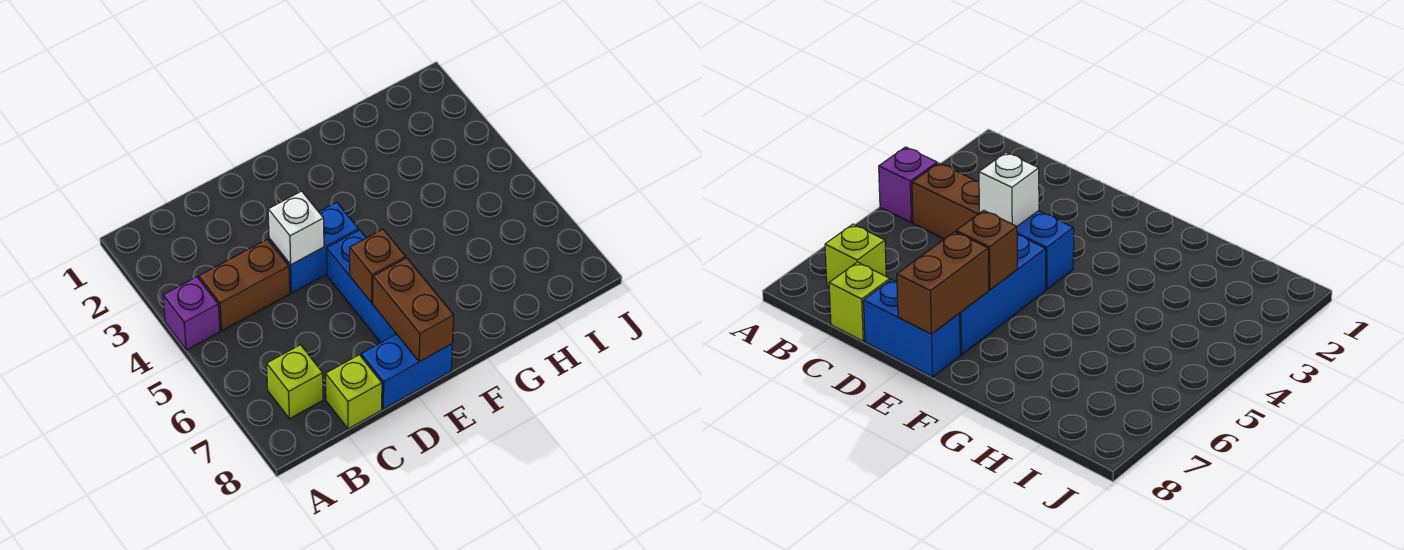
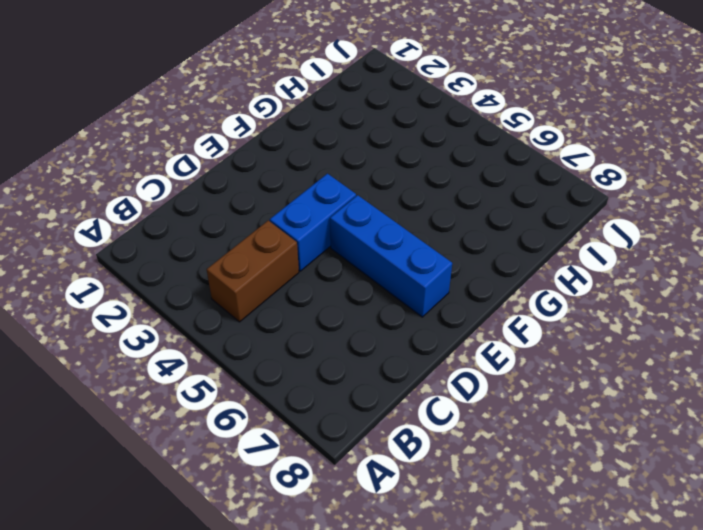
none -> purple brick A4 level 1
none -> lime brick B7 level 1

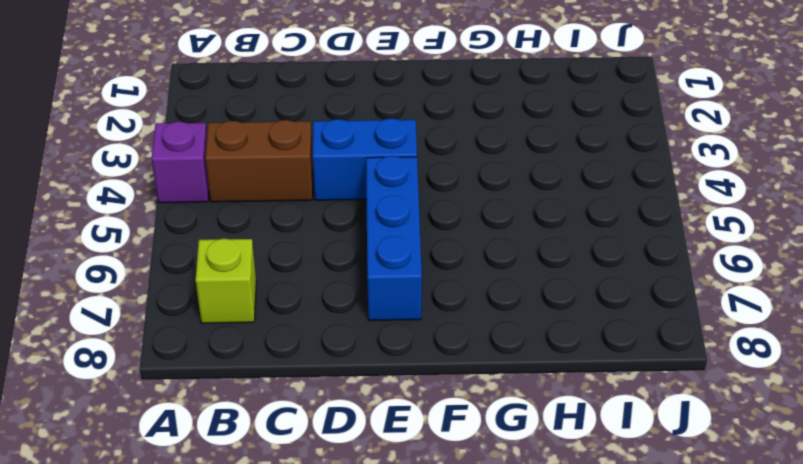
none -> lime brick C8 level 1
none -> blue brick D8:E8 level 1

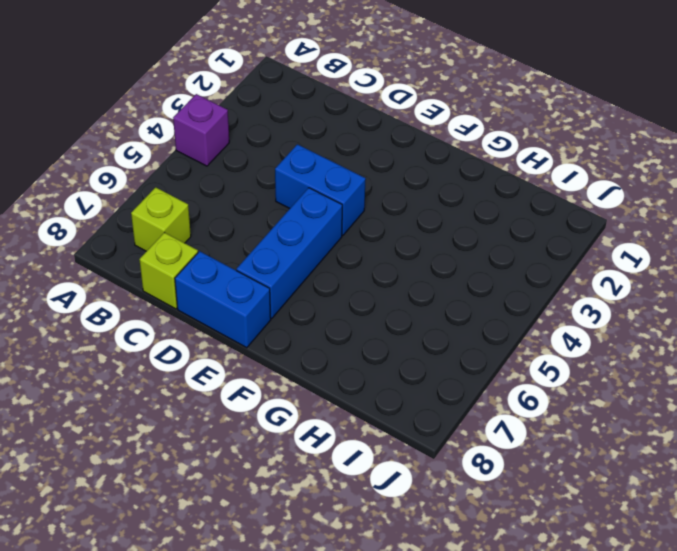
none -> brown brick B4:C4 level 1
none -> white brick D4 level 2

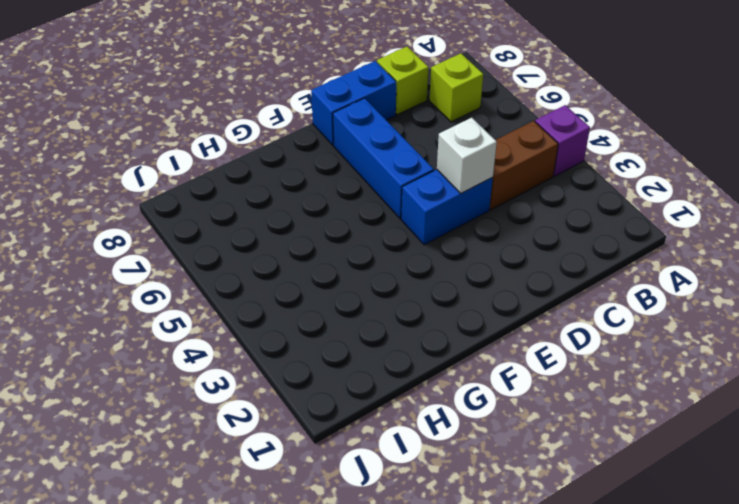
none -> brown brick E6 level 2
none -> brown brick E7:E8 level 2

